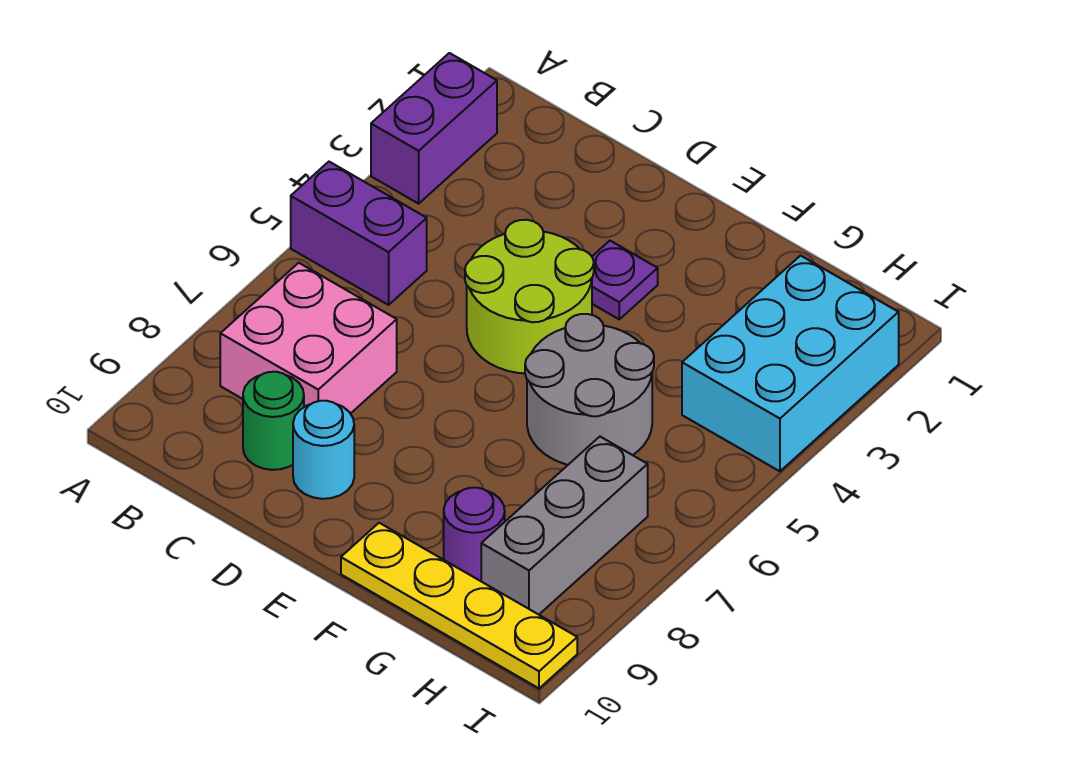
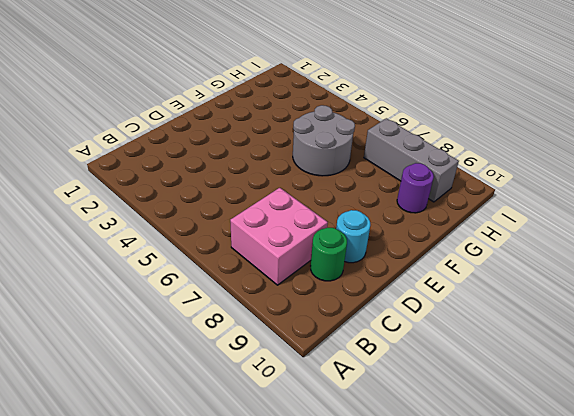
none -> purple brick A2:A3 level 1
none -> purple brick A5:B5 level 1
none -> lime round brick D4:E5 level 1

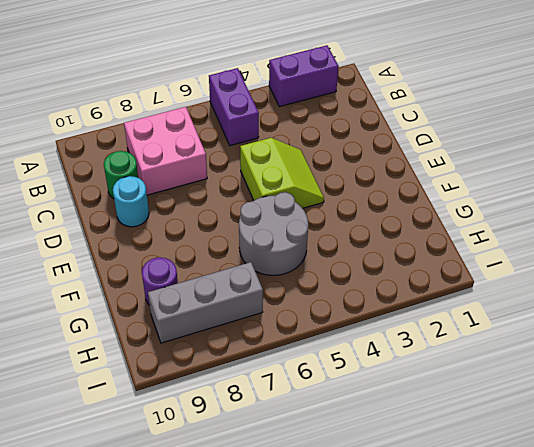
lime slope D4:E5 level 1 top 5 -> lime round brick D4:E5 level 1
none -> purple plate E3 level 1
none -> yellow plate F10:I10 level 1
none -> cyan brick H2:I4 level 1

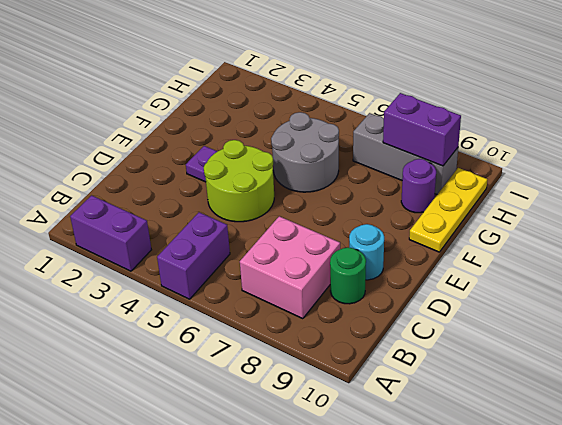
yellow plate F10:H10 level 1 -> yellow plate F10:I10 level 1
purple brick H8:H9 level 2 -> none
none -> cyan brick H2:I4 level 1

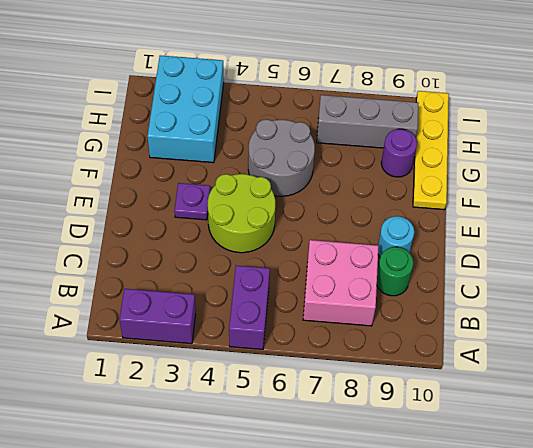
cyan brick G2:I3 level 1 -> cyan brick H2:I4 level 1

